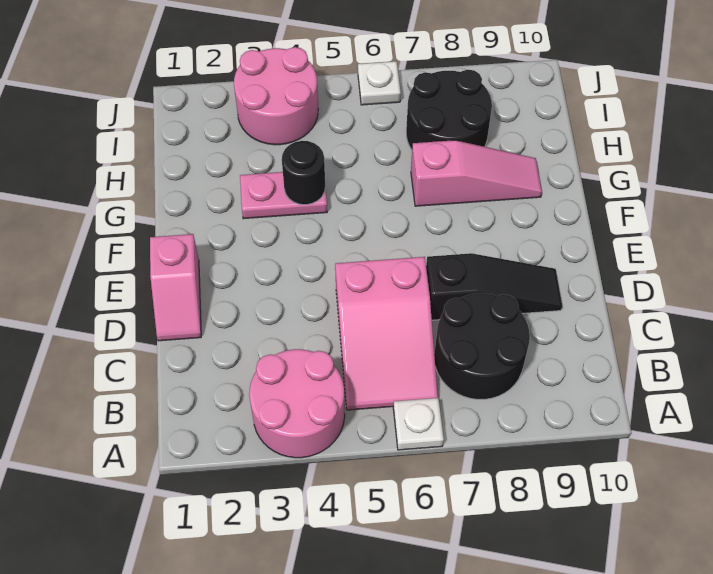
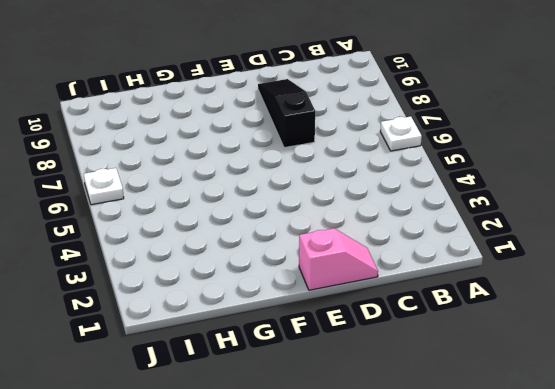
none -> pink round brick A3:B4 level 1
none -> pink slope B5:D6 level 1 top D
none -> black round brick B7:C8 level 1

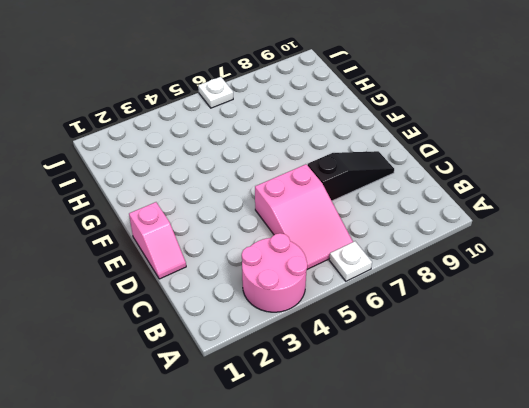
none -> black round brick B7:C8 level 1
none -> pink plate G3:G4 level 1
none -> pink slope G7:G9 level 1 top 7

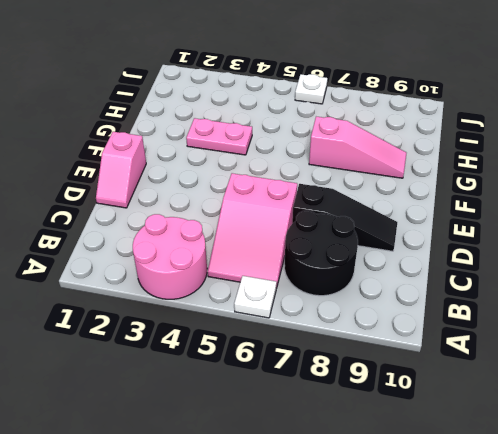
none -> black round brick H7:I8 level 1
none -> pink round brick I3:J4 level 1
none -> black round brick G4 level 2

